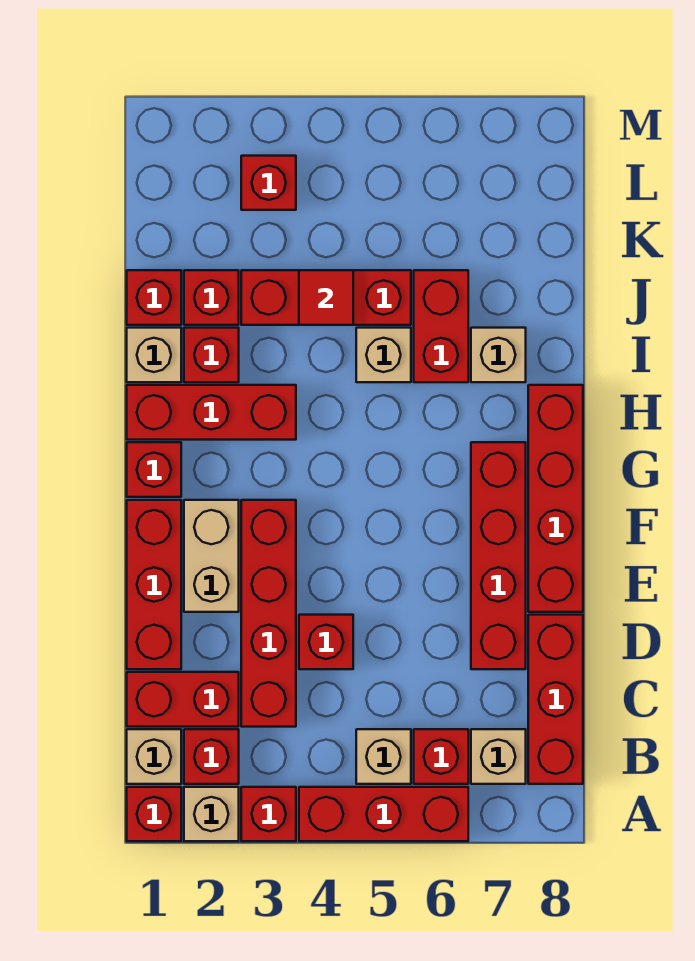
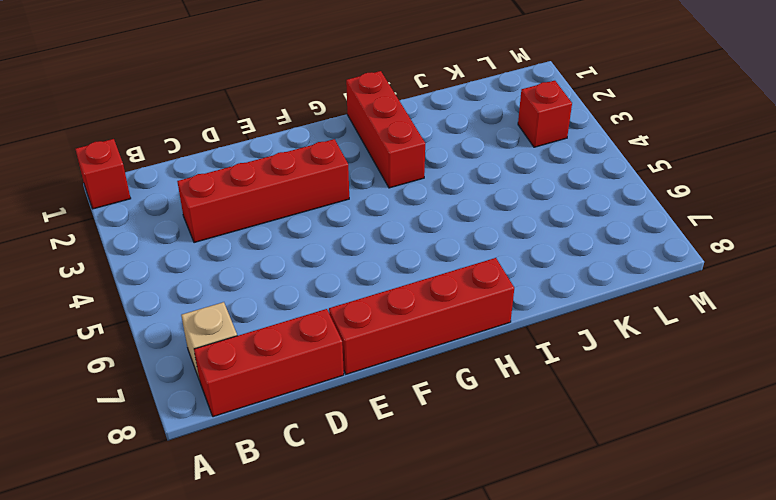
none -> tan brick A2 level 1
none -> red brick A3 level 1
none -> red brick A4:A6 level 1

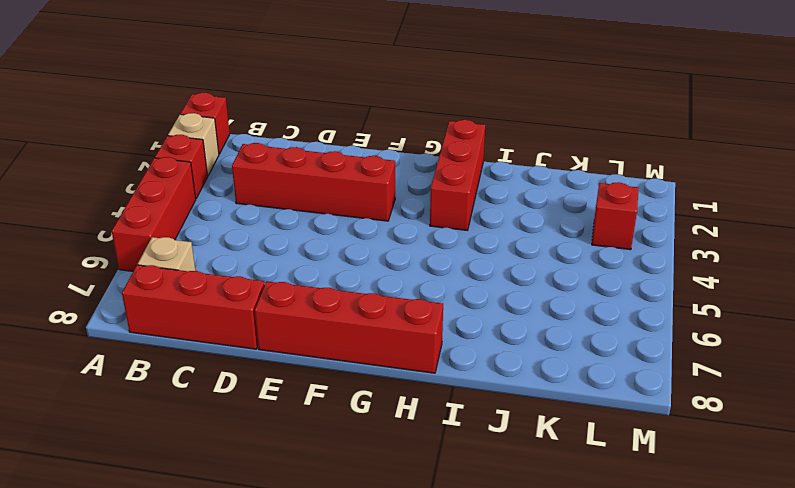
none -> tan brick B1 level 1
none -> red brick B2 level 1
none -> tan brick B5 level 1

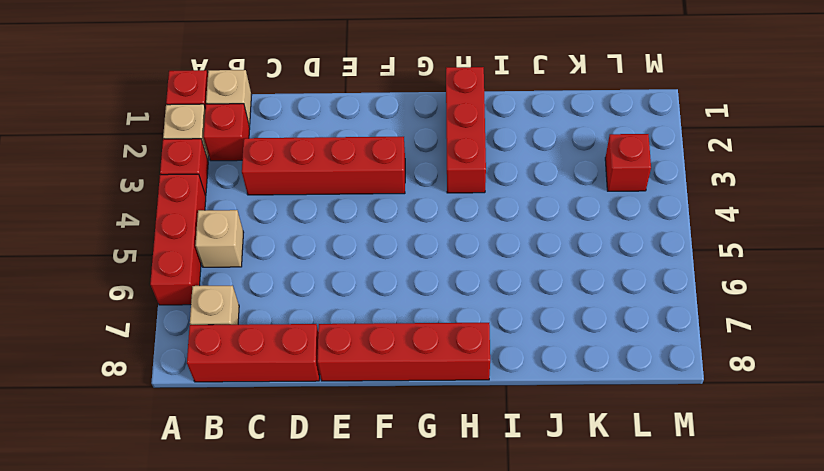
none -> red brick B6 level 1
none -> red brick C1:C2 level 1
none -> red brick D1:F1 level 1

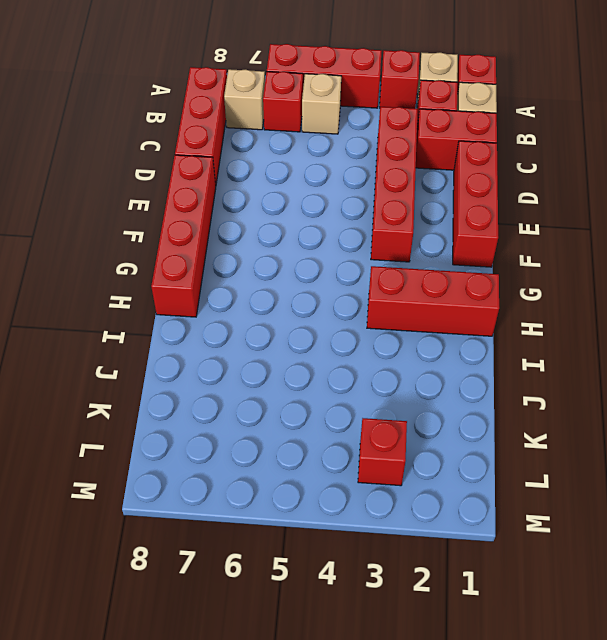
none -> red brick D4 level 1
none -> red brick D7:G7 level 1
none -> tan brick E2:F2 level 1

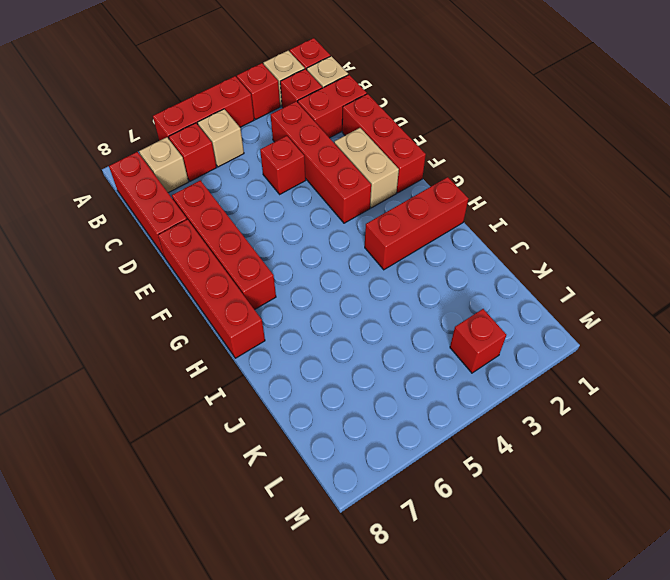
none -> red brick G1 level 1
none -> tan brick I1 level 1
none -> red brick I2 level 1

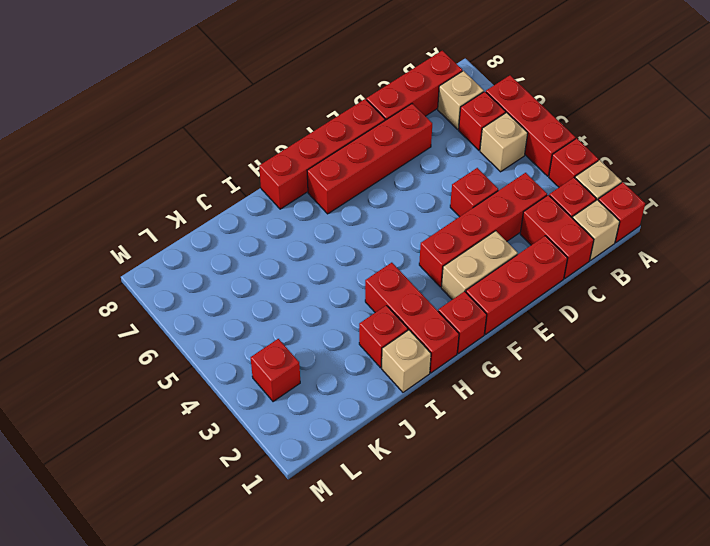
none -> tan brick I5 level 1
none -> red brick I6:J6 level 1
none -> tan brick I7 level 1

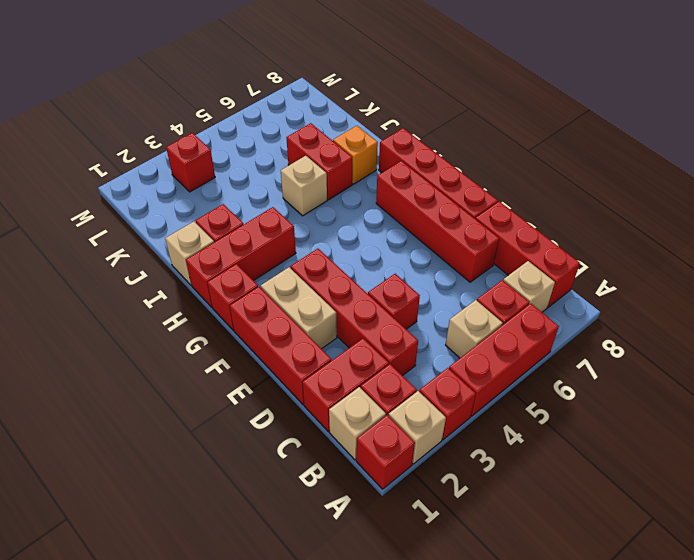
orange brick I7 level 1 -> tan brick I7 level 1
none -> red brick J1 level 1
none -> red brick J2 level 1
none -> red brick J3:J5 level 1

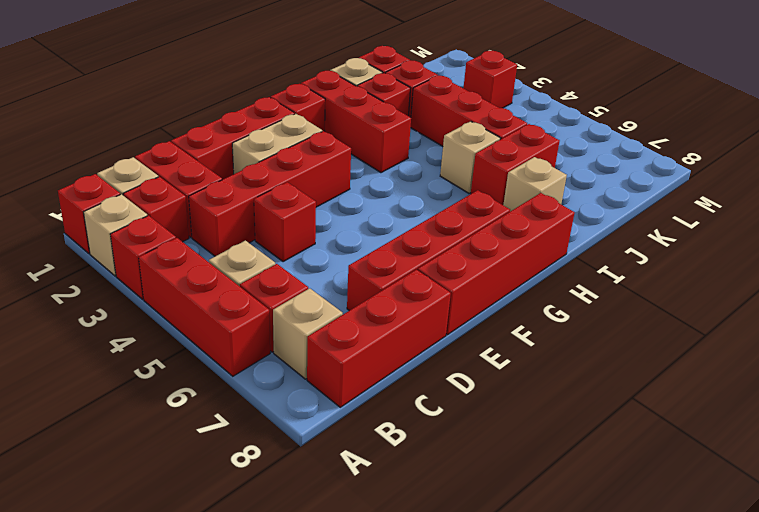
none -> red tile J4 level 2

